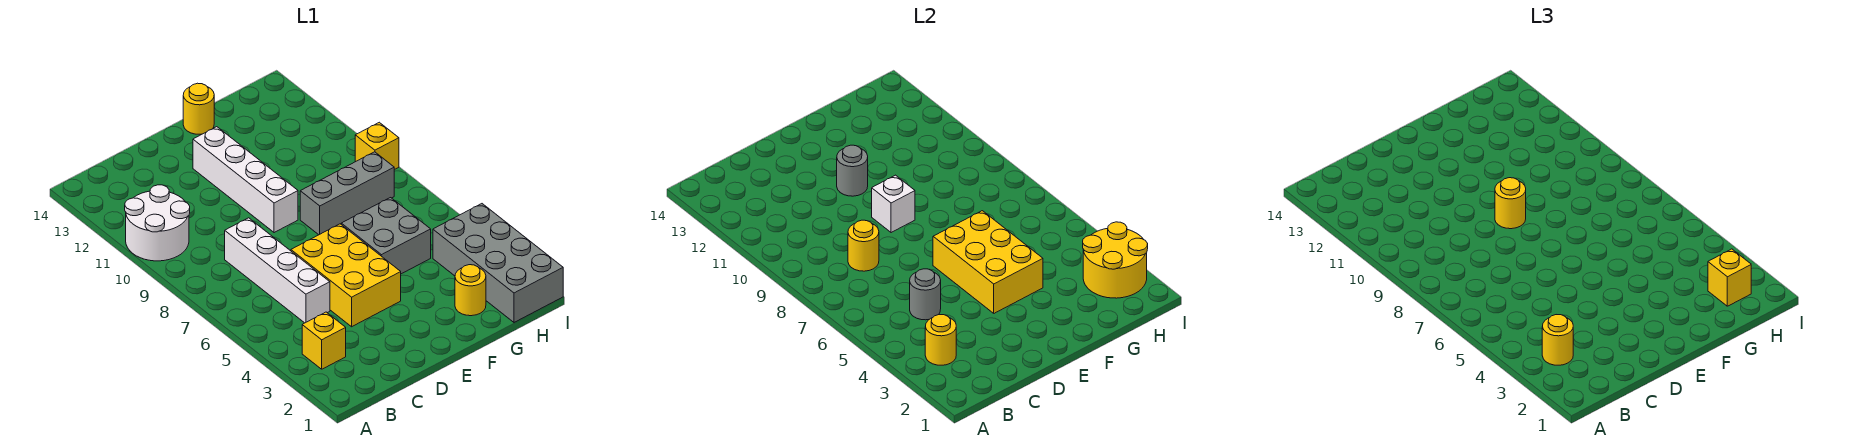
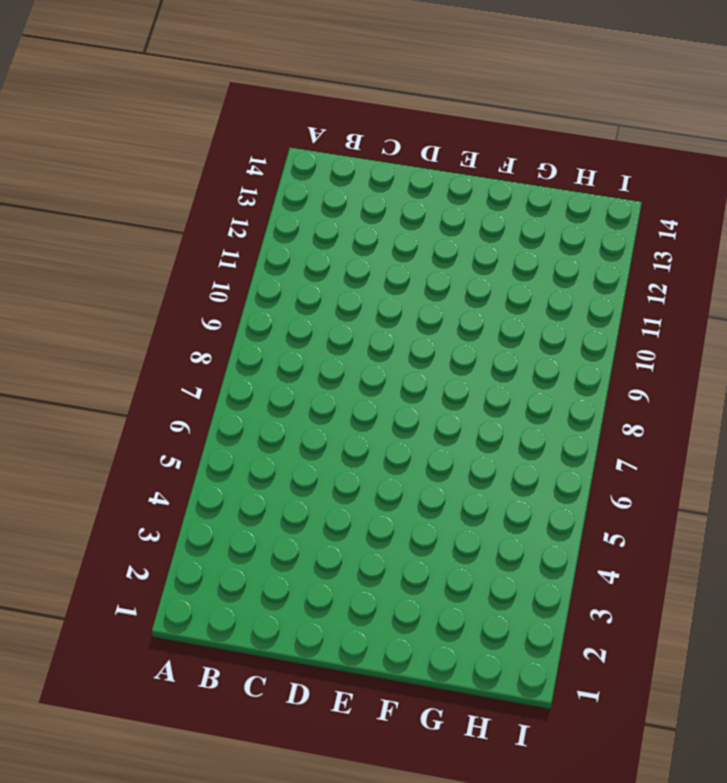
none -> white round brick A10:B11 level 1
none -> yellow brick B3 level 1
none -> white brick C5:C8 level 1

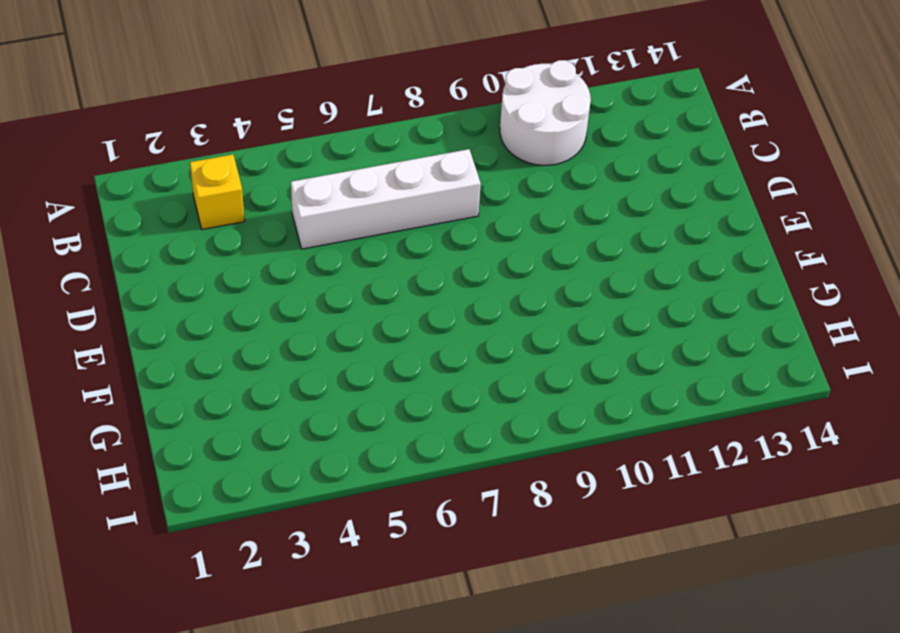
none -> yellow brick D4:E6 level 1
none -> white brick E9:E12 level 1
none -> grey brick F5:G6 level 1

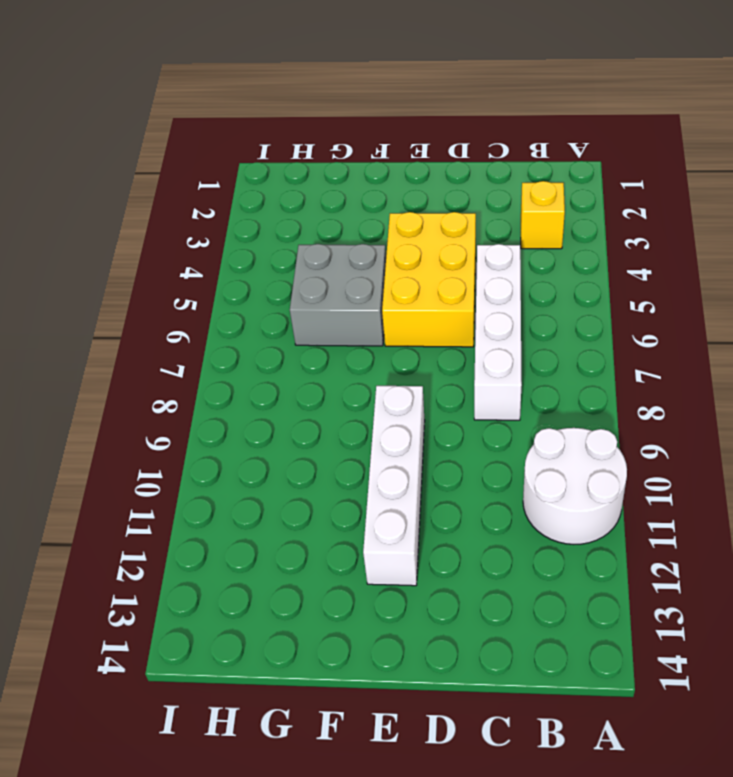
none -> grey brick F8:H8 level 1
none -> yellow round brick F14 level 1
none -> yellow round brick G2 level 1

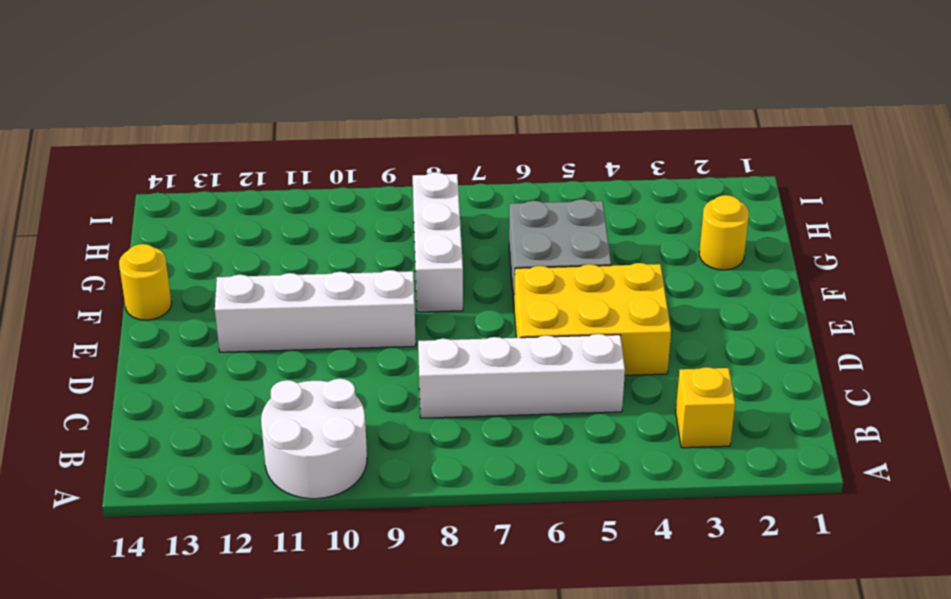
white brick F8:H8 level 1 -> grey brick F8:H8 level 1
none -> grey brick H1:I4 level 1
none -> yellow brick I9 level 1
none -> yellow round brick B3 level 2

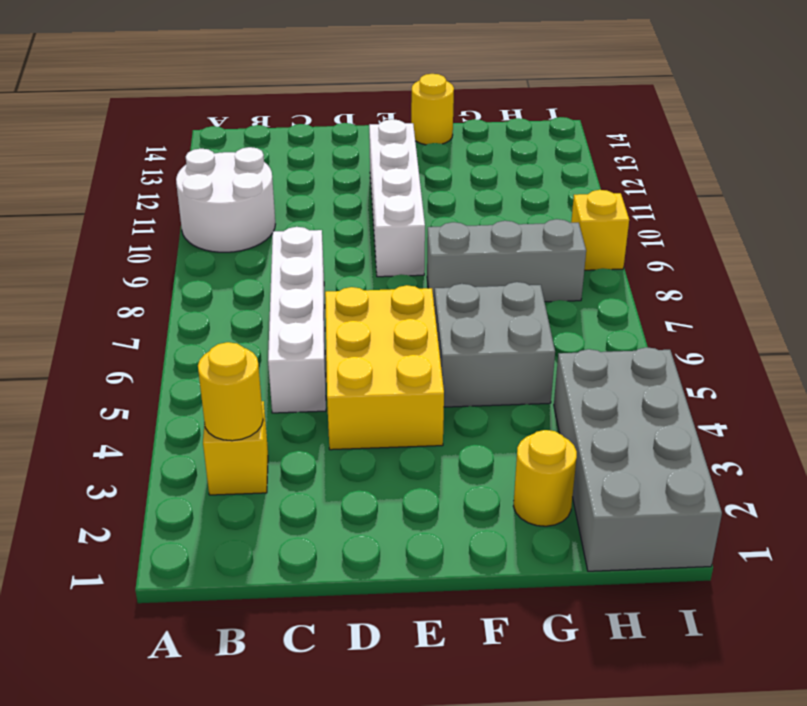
none -> grey round brick C5 level 2
none -> yellow round brick C8 level 2
none -> yellow brick E4:F6 level 2

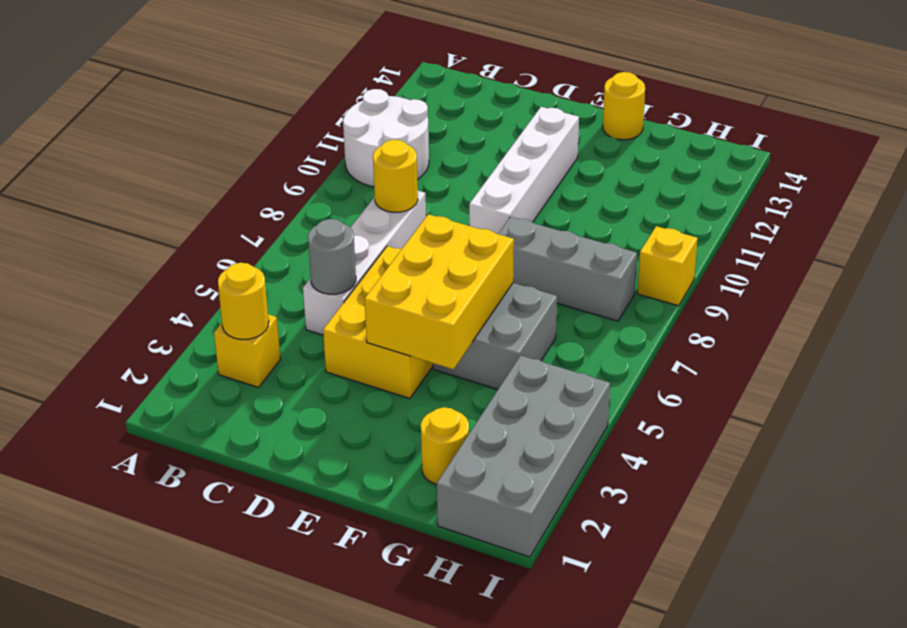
none -> white brick E9 level 2
none -> grey round brick E11 level 2
none -> yellow round brick H2:I3 level 2

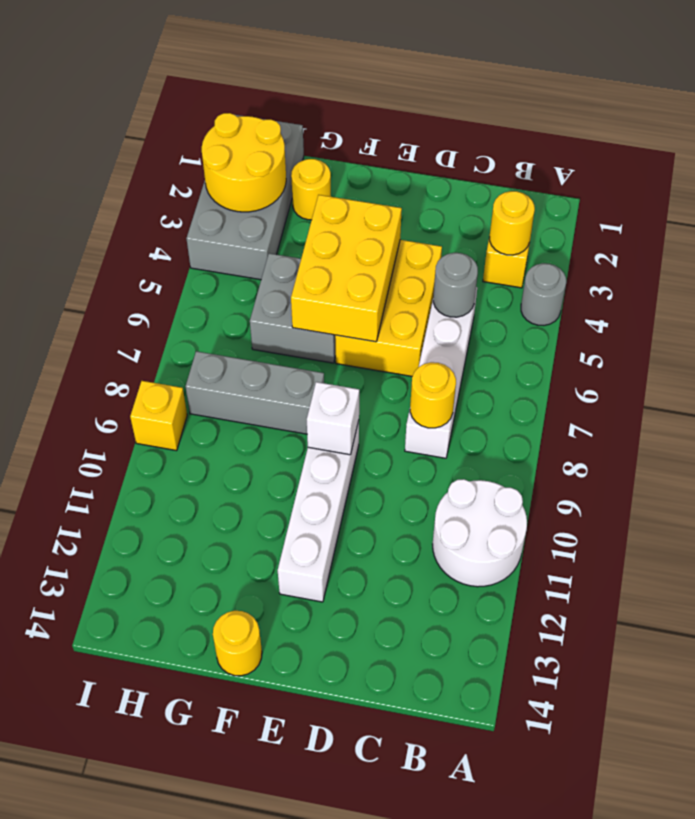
grey round brick A4 level 1 -> grey round brick E11 level 2
none -> yellow round brick B3 level 3
none -> yellow round brick E9 level 3
none -> yellow brick H2 level 3

